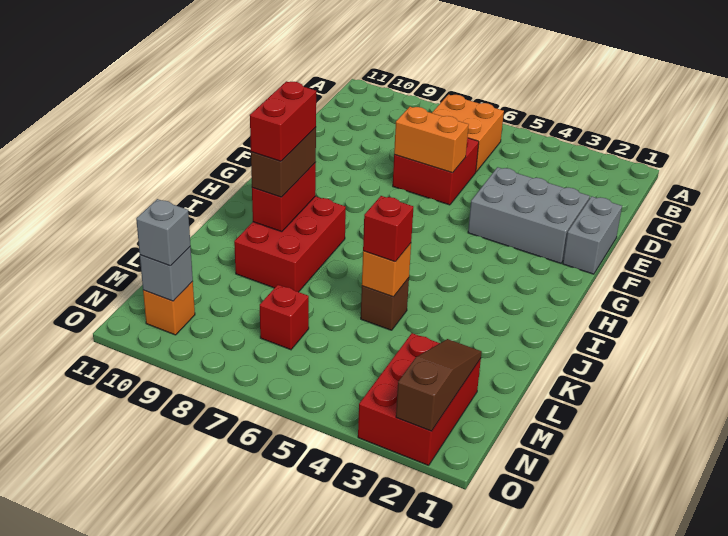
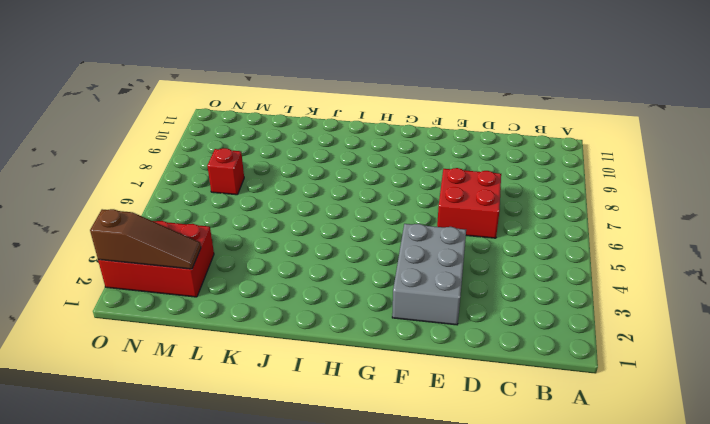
none -> orange brick B6:C7 level 1
none -> grey brick E1:F1 level 1
none -> red brick I8:K9 level 1

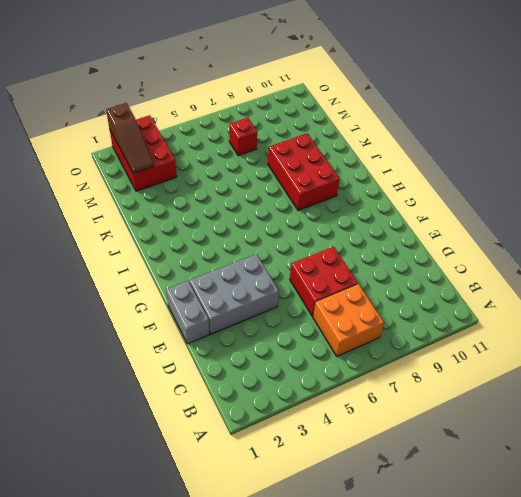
none -> brown brick K5 level 1
none -> orange brick N10 level 1
none -> orange brick E6:E7 level 2

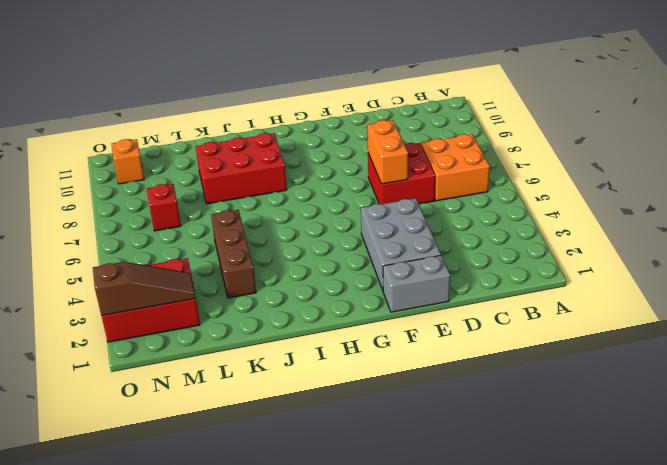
brown brick K3:K5 level 1 -> brown brick K5 level 1
none -> red brick I9:J9 level 2
none -> orange brick K5 level 2
none -> grey brick N10 level 2

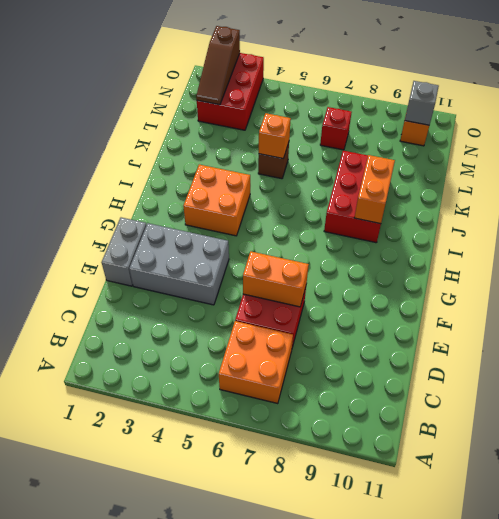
orange brick H3:I4 level 1 -> none
orange brick I9:J9 level 2 -> red brick I9:J9 level 2
none -> brown brick I9:J9 level 3
none -> red brick K5 level 3
none -> grey brick N10 level 3

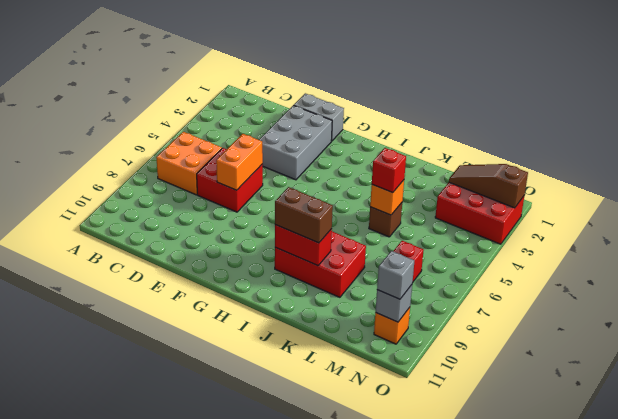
none -> red brick I9:J9 level 4

